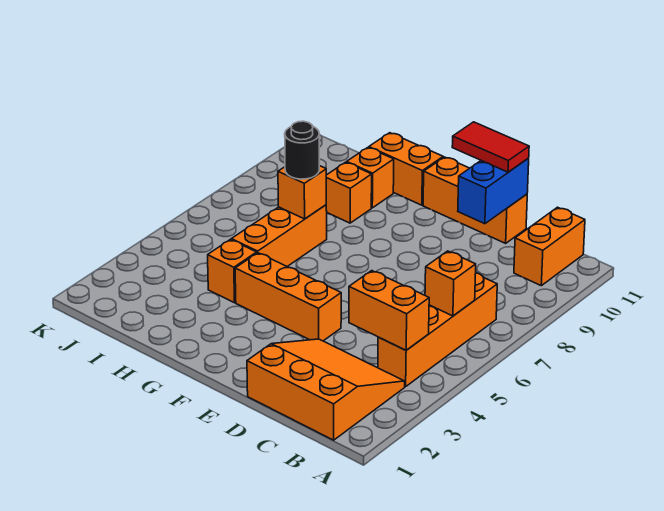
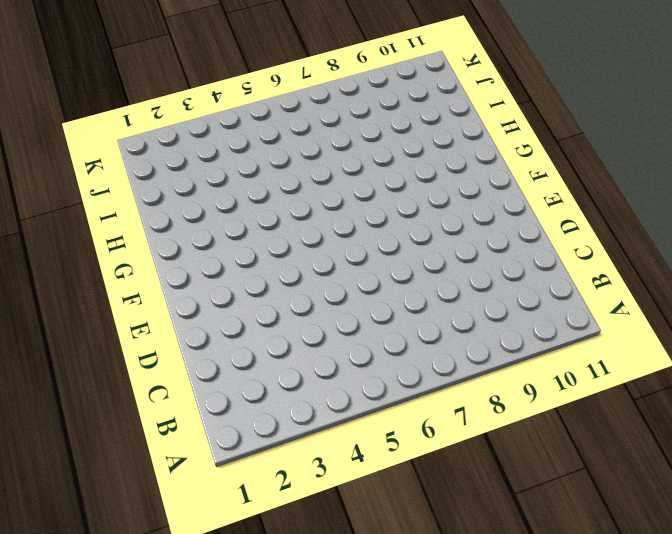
none -> orange slope B1:D3 level 1 top 1
none -> orange brick B4:B7 level 1
none -> orange brick B10:B11 level 1

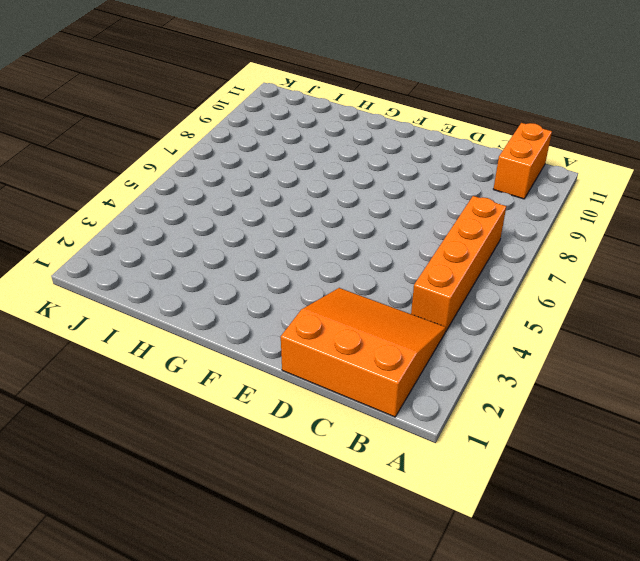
none -> orange brick D11:F11 level 1
none -> orange brick E4:G4 level 1
none -> orange brick G11:H11 level 1

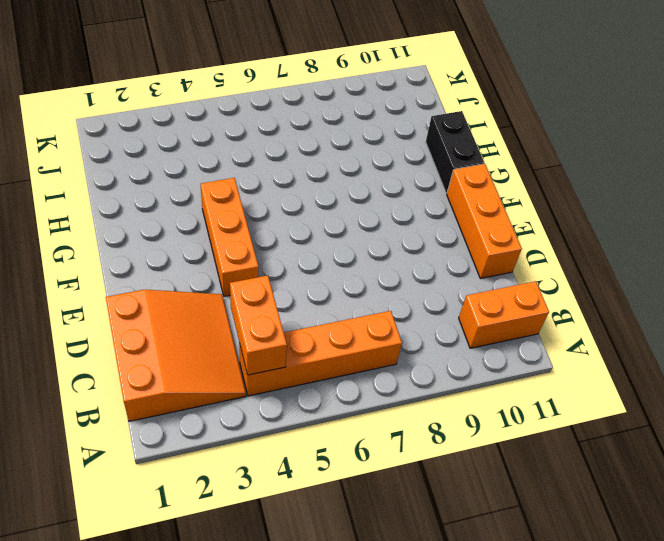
black brick G11:H11 level 1 -> orange brick G11:H11 level 1
none -> orange brick H4 level 1
none -> orange brick H5:H7 level 1
none -> orange brick H9 level 1

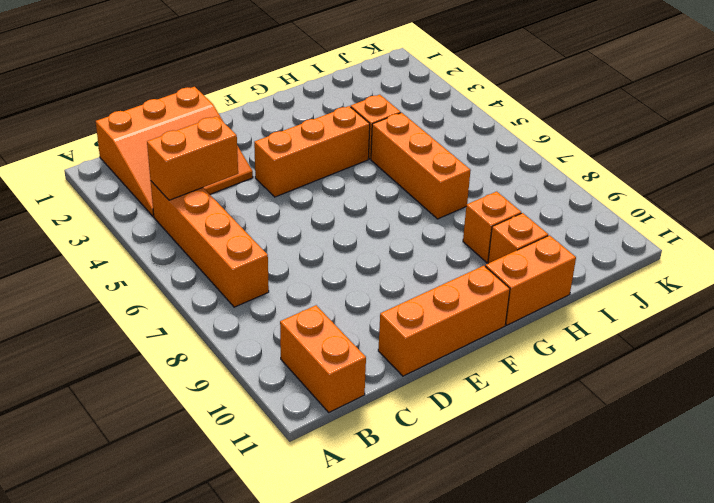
none -> orange brick B6 level 2
none -> blue brick D10:D11 level 2
none -> orange brick H7 level 2

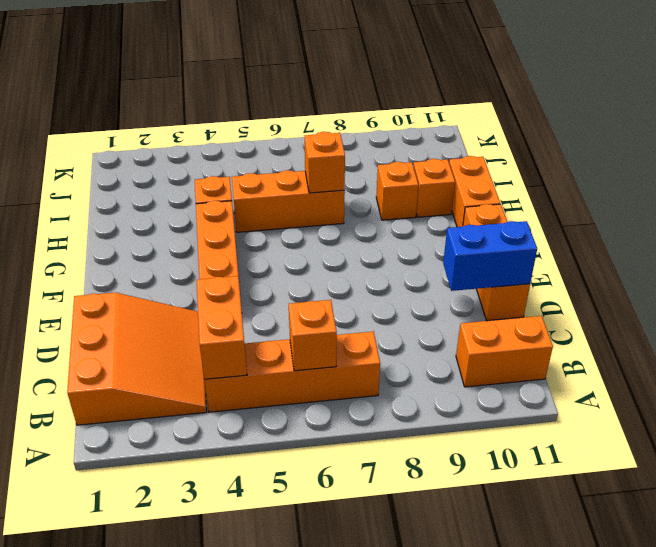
none -> red tile D11:E11 level 3
none -> black round brick H7 level 3

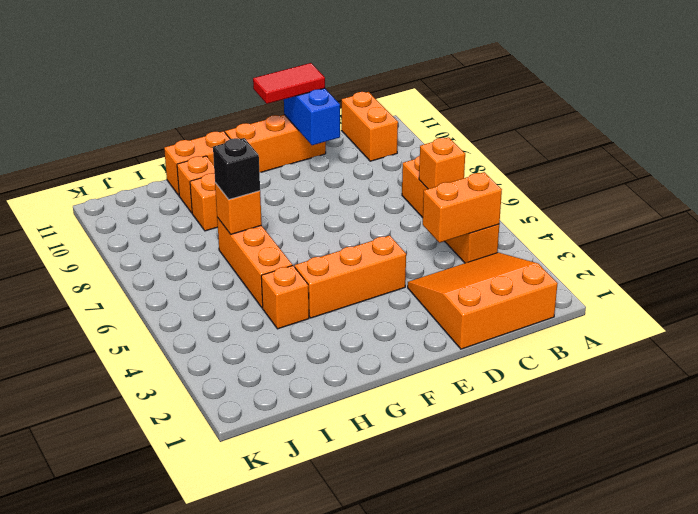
black brick H7 level 3 -> black round brick H7 level 3

